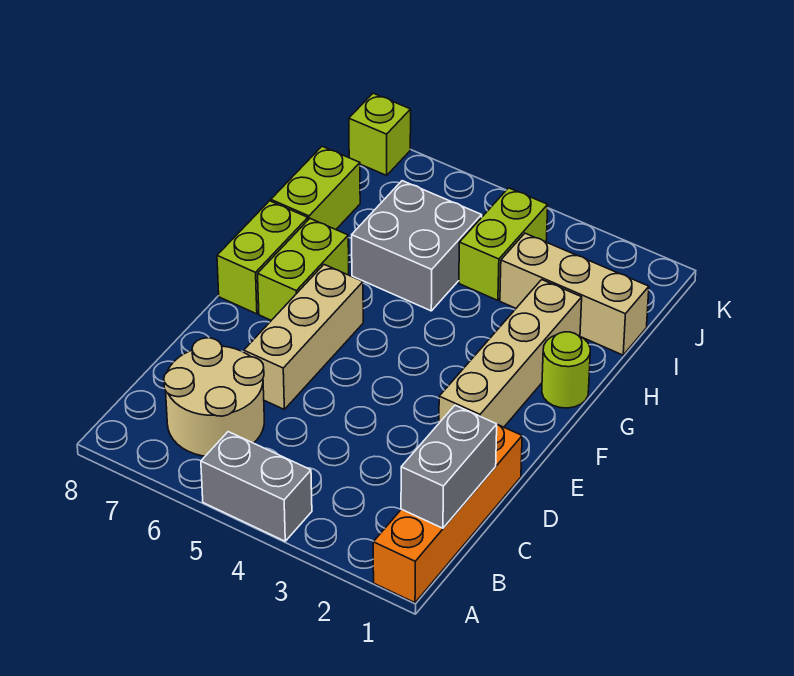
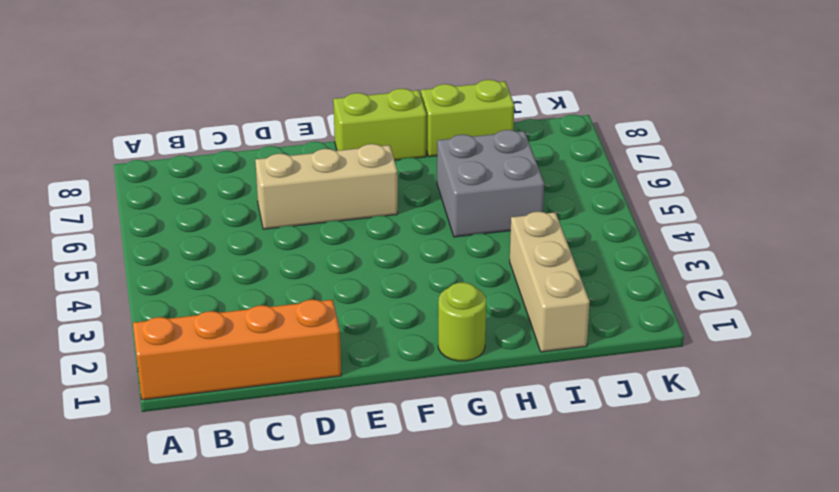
none -> grey brick A4:A5 level 1
none -> tan round brick B6:C7 level 1
none -> tan brick E2:H2 level 1

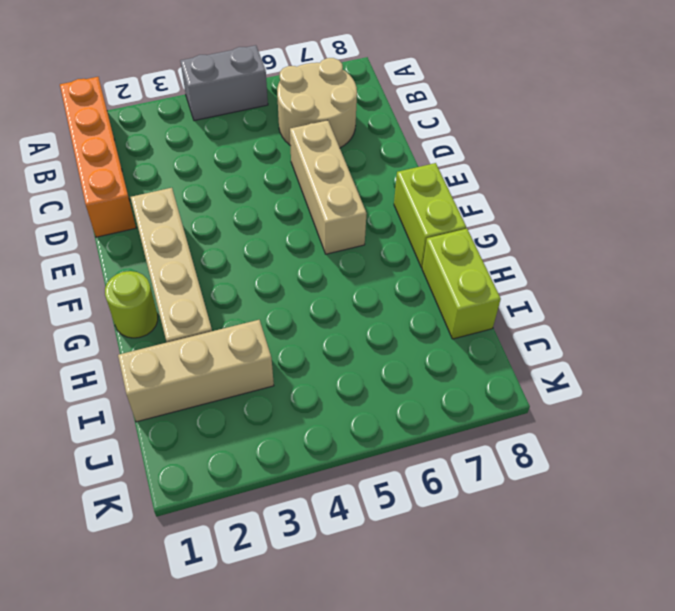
none -> lime brick F7:G7 level 1
none -> grey brick H5:I6 level 1
none -> lime brick I4:J4 level 1

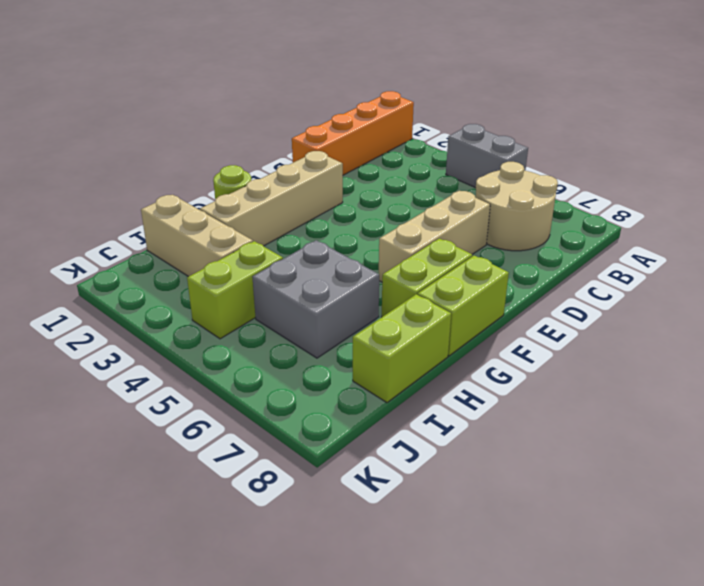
none -> lime brick K8 level 1
none -> grey brick B1:C1 level 2

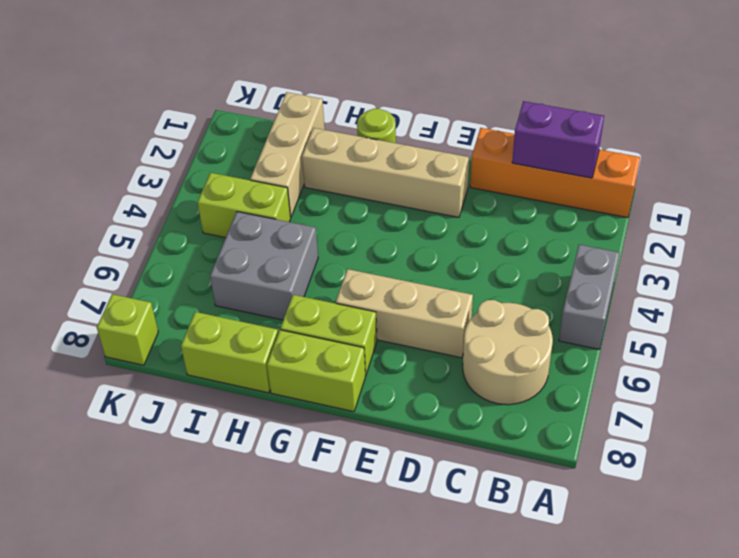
purple brick B1:C1 level 2 -> grey brick B1:C1 level 2

